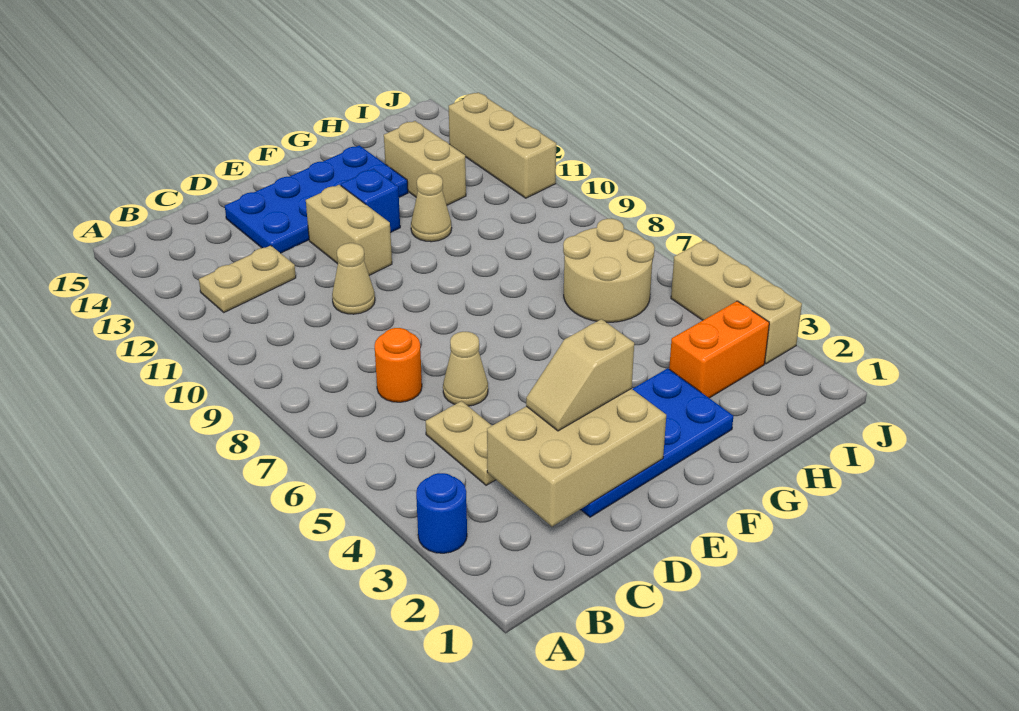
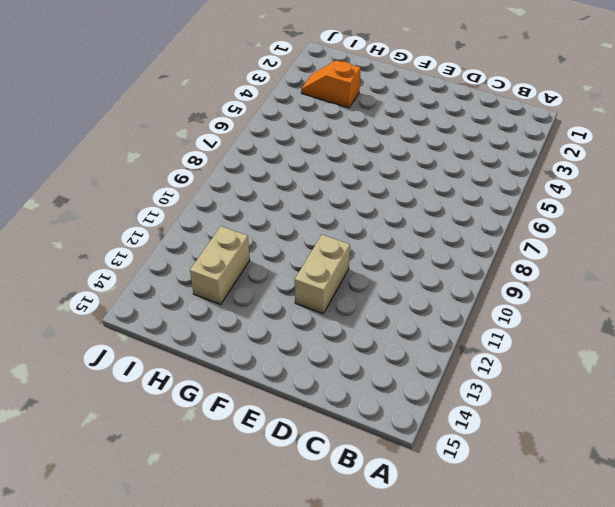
orange slope H3:I3 level 1 top H -> orange brick H3:I3 level 1
none -> blue round brick A3 level 1
none -> tan plate B12:C12 level 1
none -> tan plate C4:C5 level 1

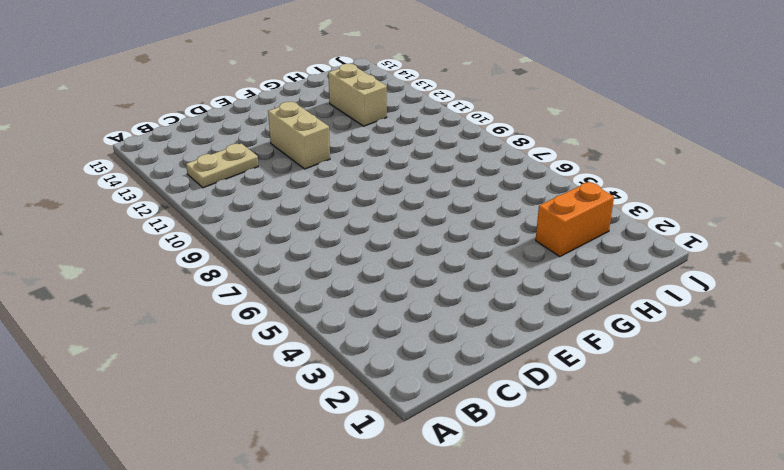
none -> blue round brick A3 level 1
none -> tan plate C4:C5 level 1
none -> orange round brick C7 level 1

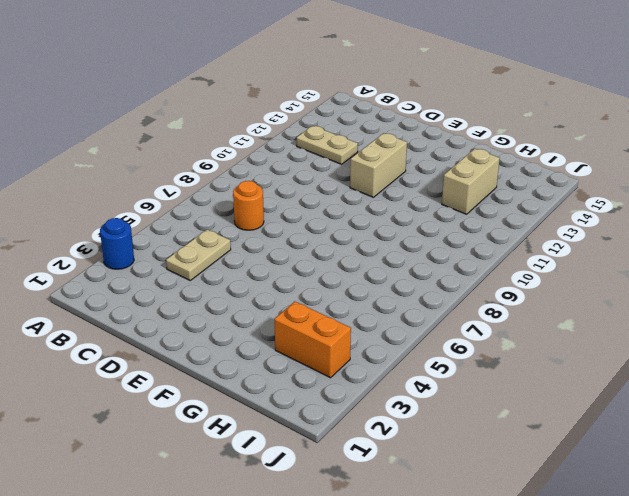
none -> blue plate D2:G3 level 1
none -> tan cone D6 level 1
none -> tan cone D10 level 1

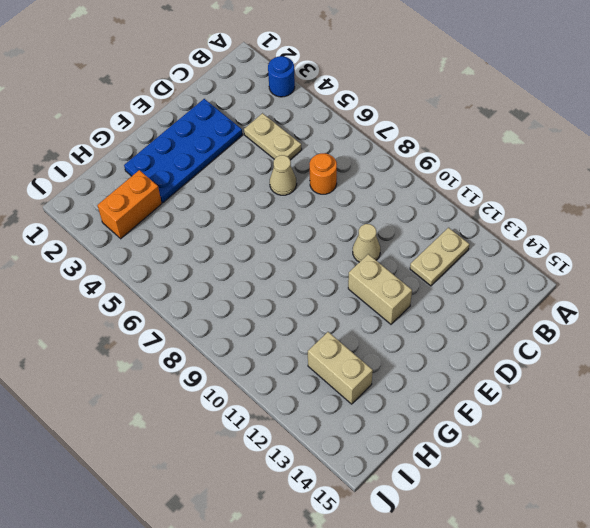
none -> blue plate D13:G14 level 1
none -> blue brick F12 level 1
none -> tan cone G11 level 1

